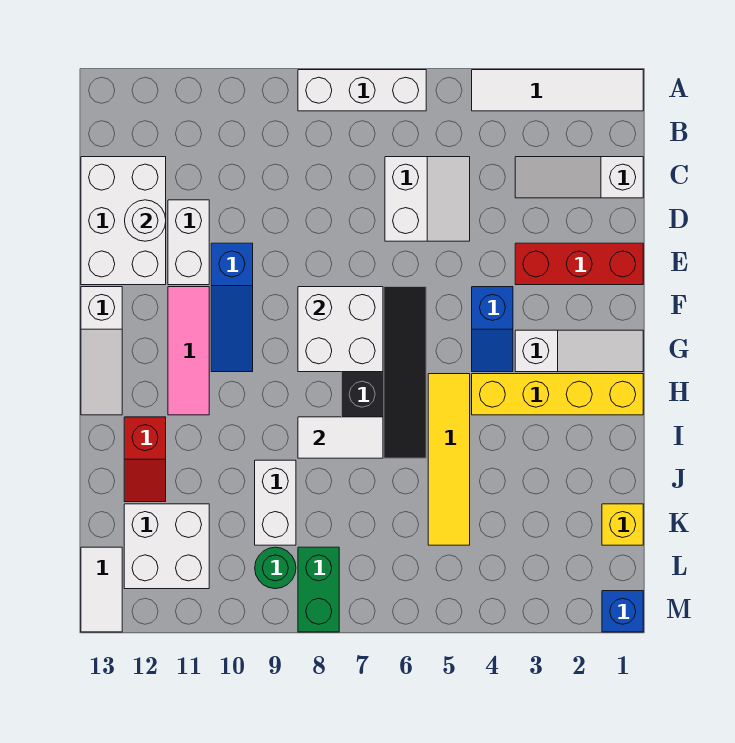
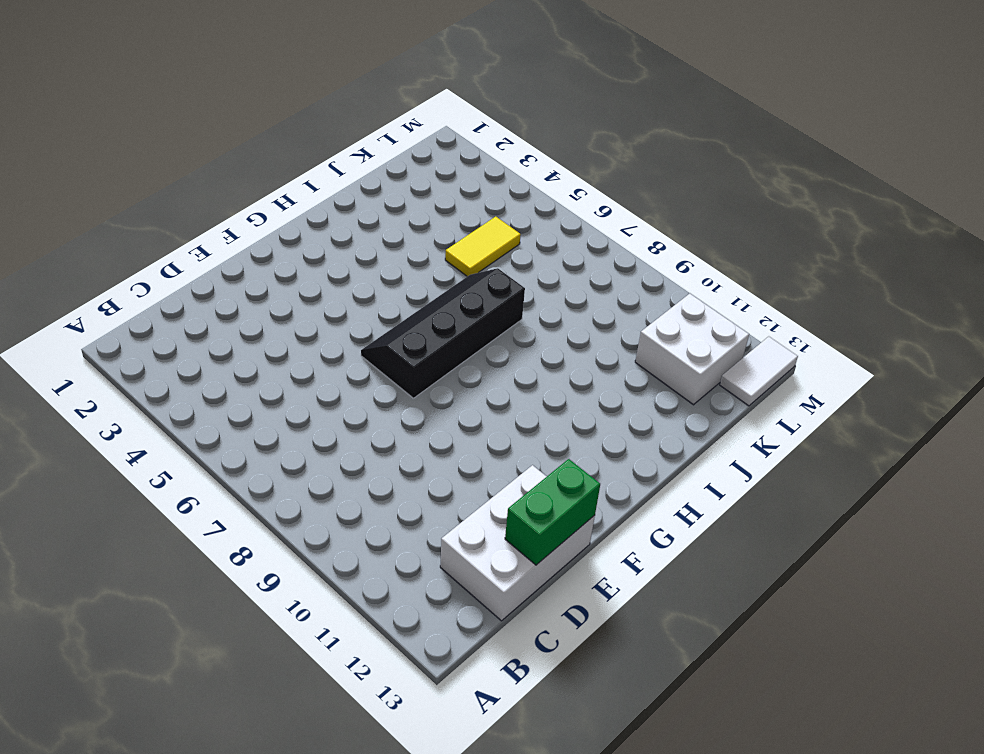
green brick D13:E13 level 2 -> green brick L8:M8 level 1
yellow tile J5:K5 level 1 -> yellow tile H5:K5 level 1
none -> white tile A1:A4 level 1
none -> white brick A6:A8 level 1
none -> white slope C1:C3 level 1 top 1

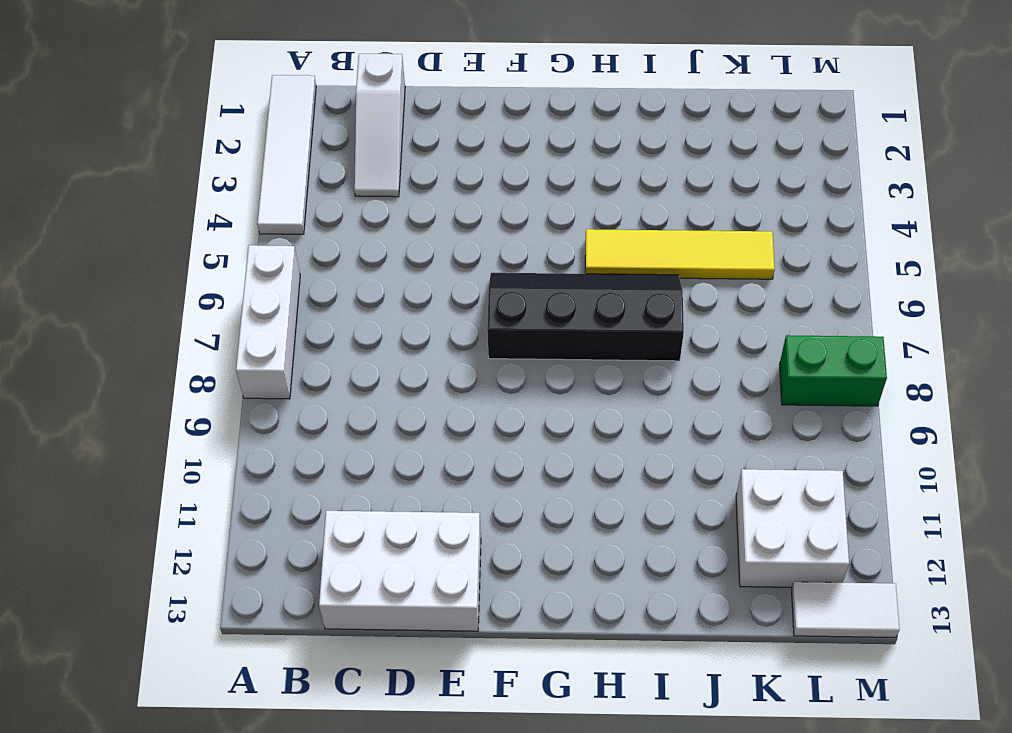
none -> white slope C5:D6 level 1 top 6
none -> white brick D11:E11 level 1
none -> red brick E1:E3 level 1

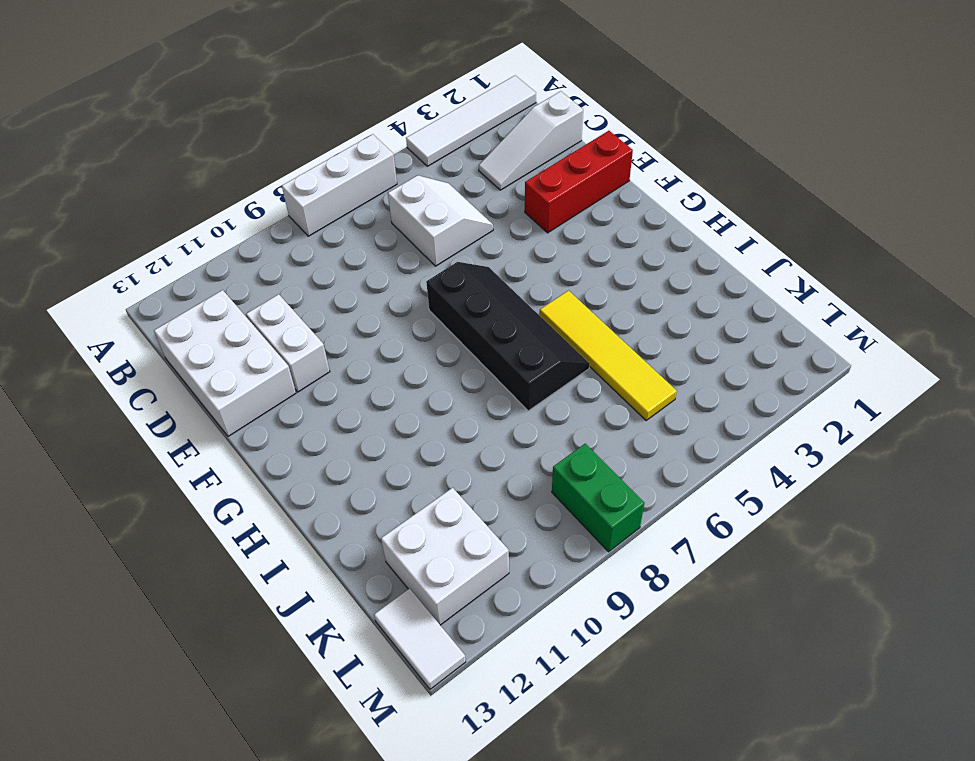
none -> blue slope E10:G10 level 1 top E
none -> blue slope F4:G4 level 1 top F
none -> pink tile F11:H11 level 1

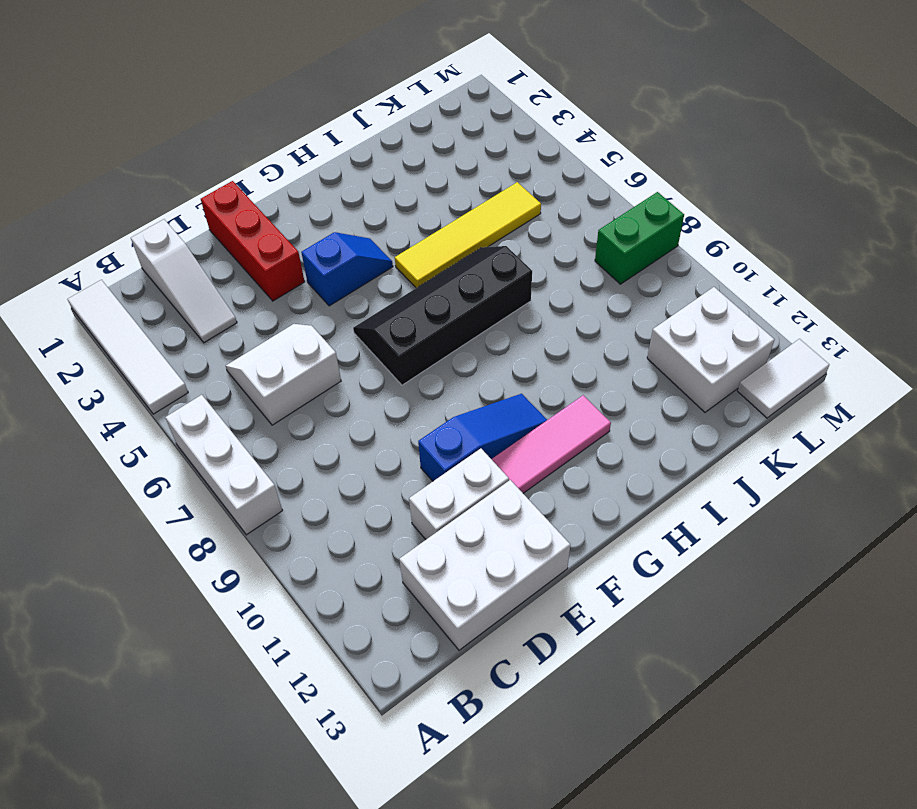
none -> white slope F13:H13 level 1 top F
none -> white slope G1:G3 level 1 top 3
none -> yellow brick H1:H4 level 1

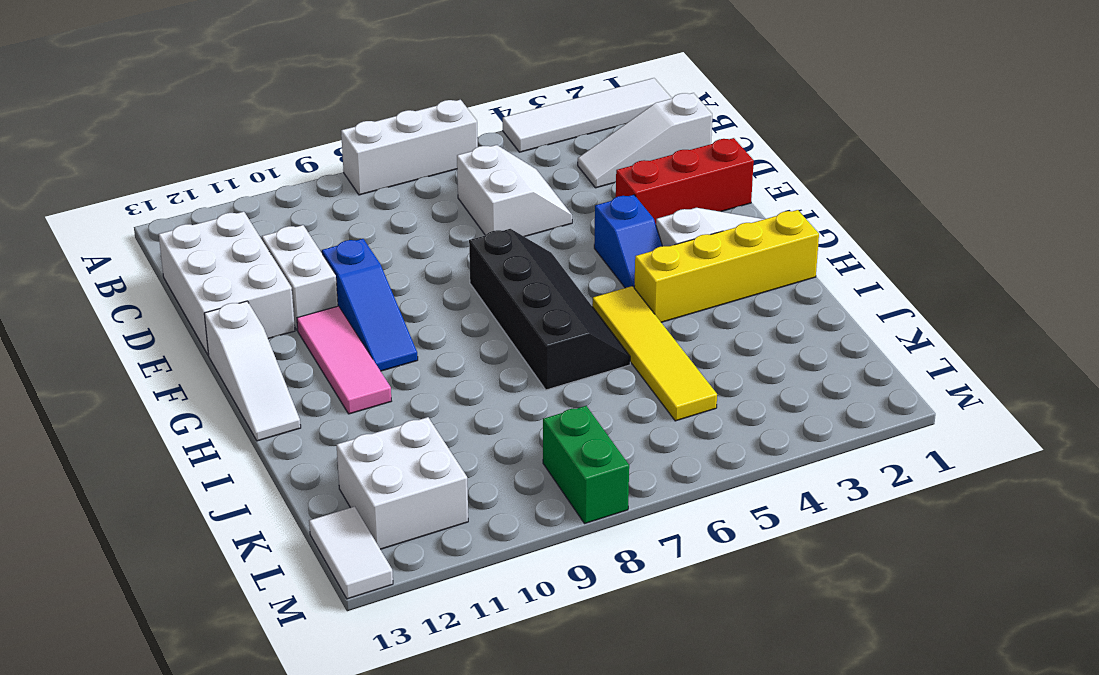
none -> red slope I12:J12 level 1 top I
none -> white brick J9:K9 level 1
none -> yellow brick K1 level 1

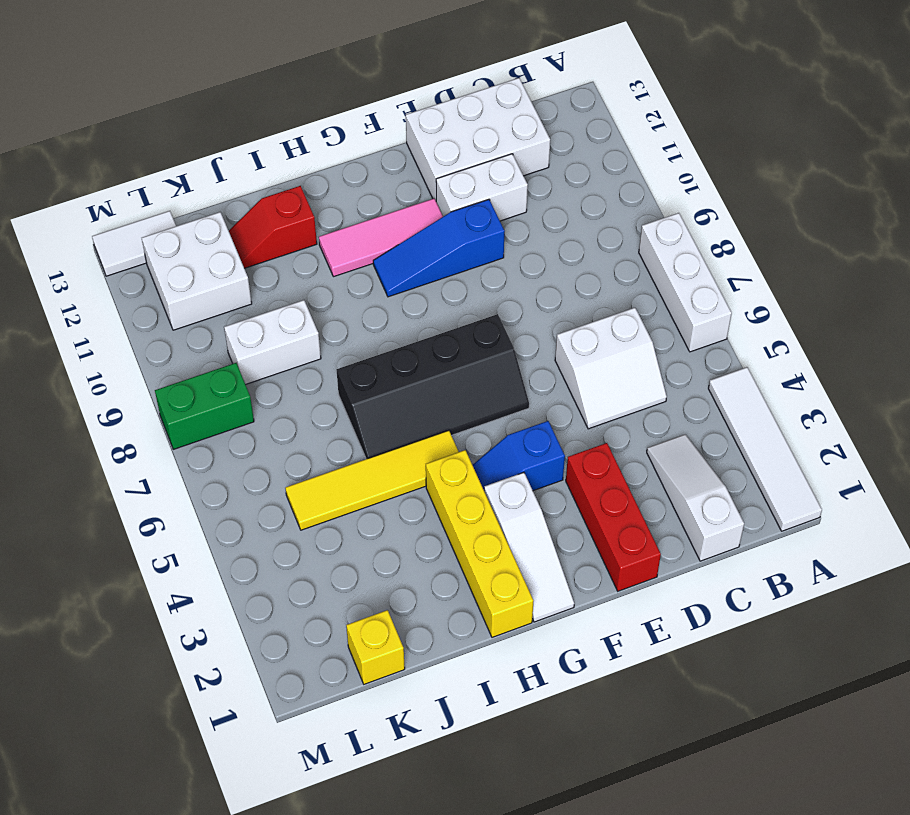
none -> white slope F13:H13 level 1 top F
none -> green round brick L9 level 1
none -> blue brick M1 level 1

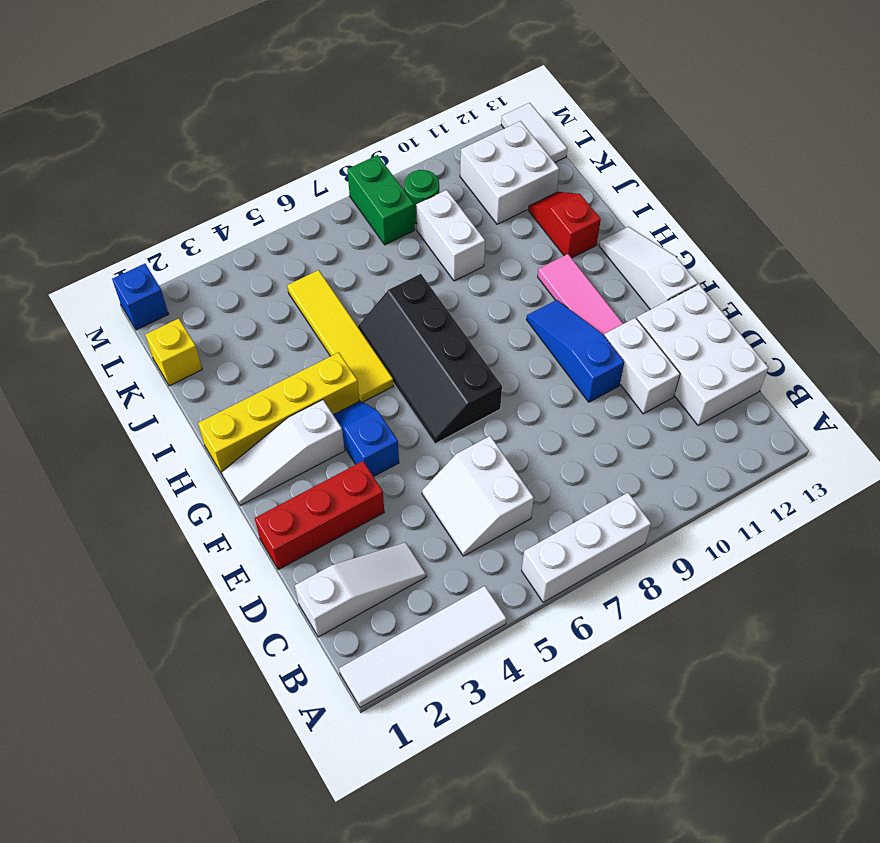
none -> white round brick D12 level 2
none -> white brick F7:G8 level 2
none -> white tile I7:I8 level 2

